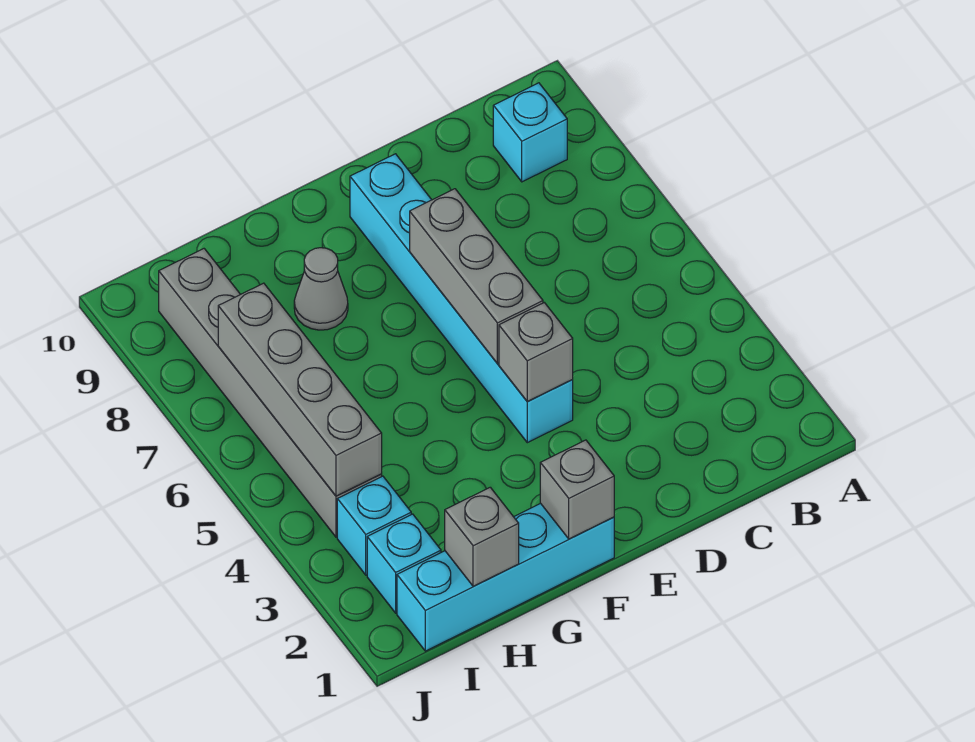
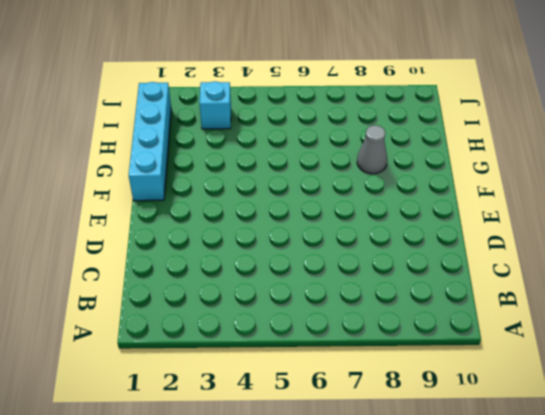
none -> cyan brick B9 level 1
none -> cyan brick E4:E9 level 1
none -> cyan brick I2 level 1

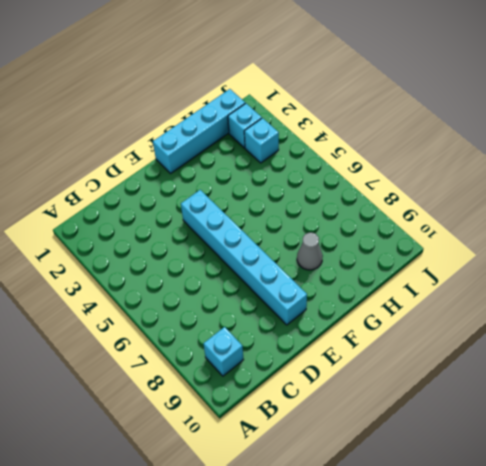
none -> grey brick I4:I9 level 1
none -> grey brick E4 level 2
none -> grey brick E5:E7 level 2

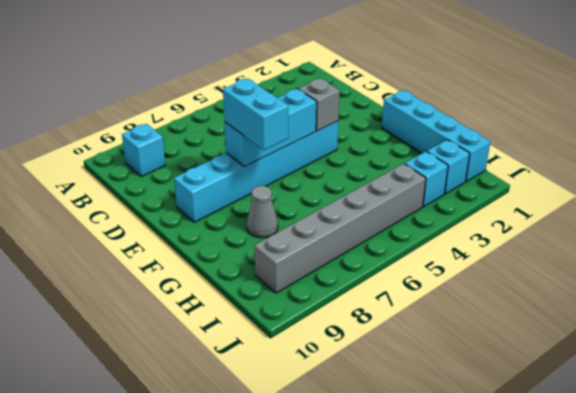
cyan brick E5:E7 level 2 -> grey brick E5:E7 level 2
cyan brick E7:F7 level 3 -> none
none -> grey brick F1 level 2
none -> grey brick H1 level 2
none -> grey brick I4:I7 level 2

